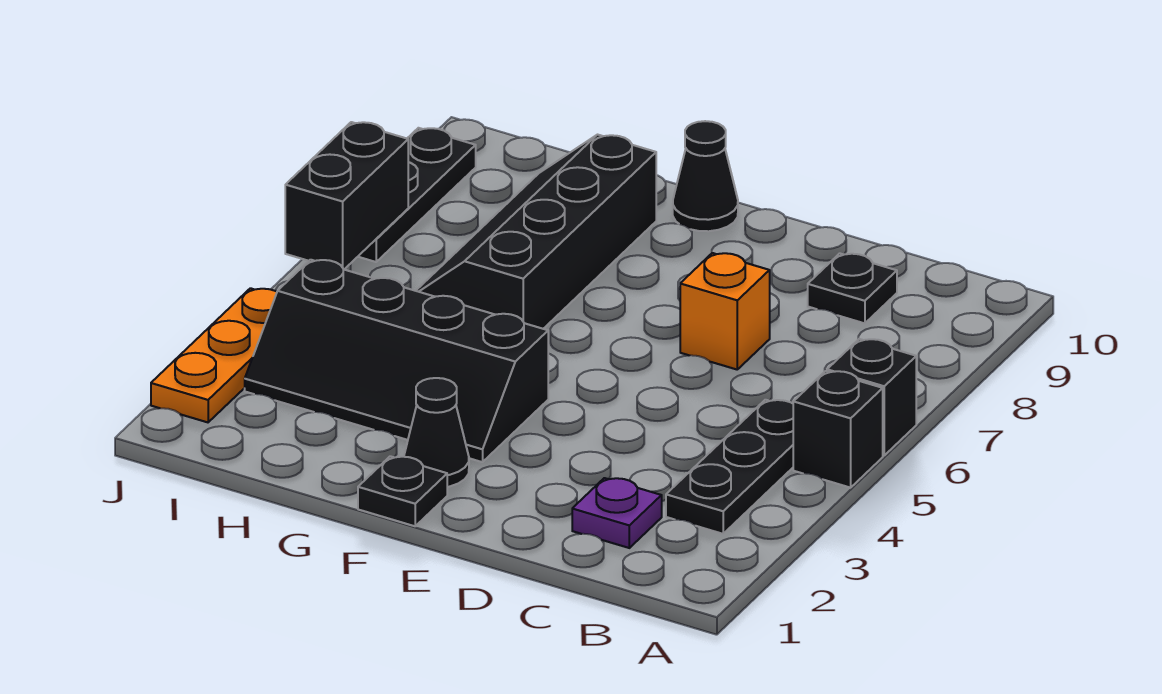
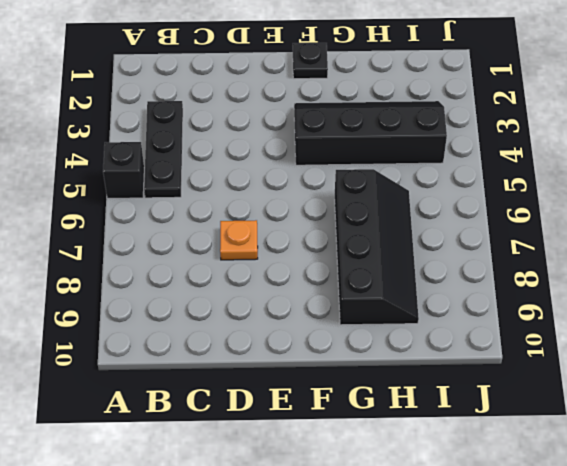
orange plate D7 level 1 -> orange brick D7 level 1
none -> black brick A6 level 1
none -> purple plate C2 level 1
none -> black plate C9 level 1

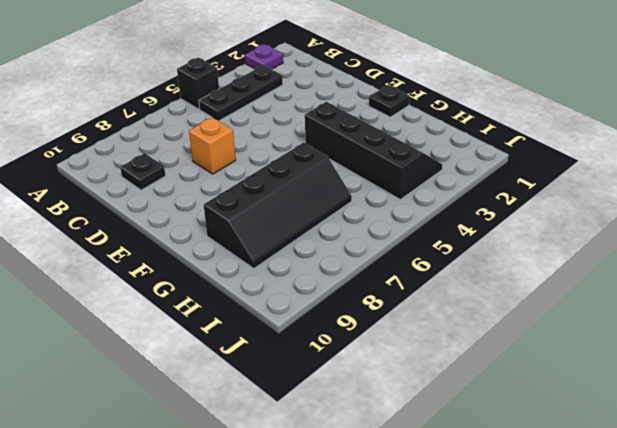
purple plate A2 level 1 -> purple plate C2 level 1
none -> black brick A6 level 1
none -> black cone F2 level 1
none -> black cone F10 level 1

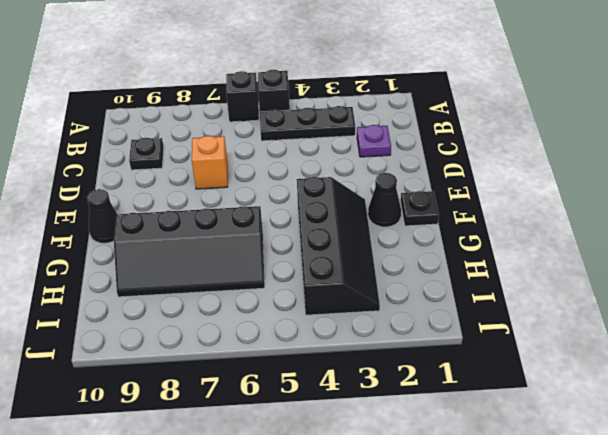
none -> orange plate J2:J4 level 1
none -> black plate J7:J9 level 1
none -> black brick J6:J7 level 2

